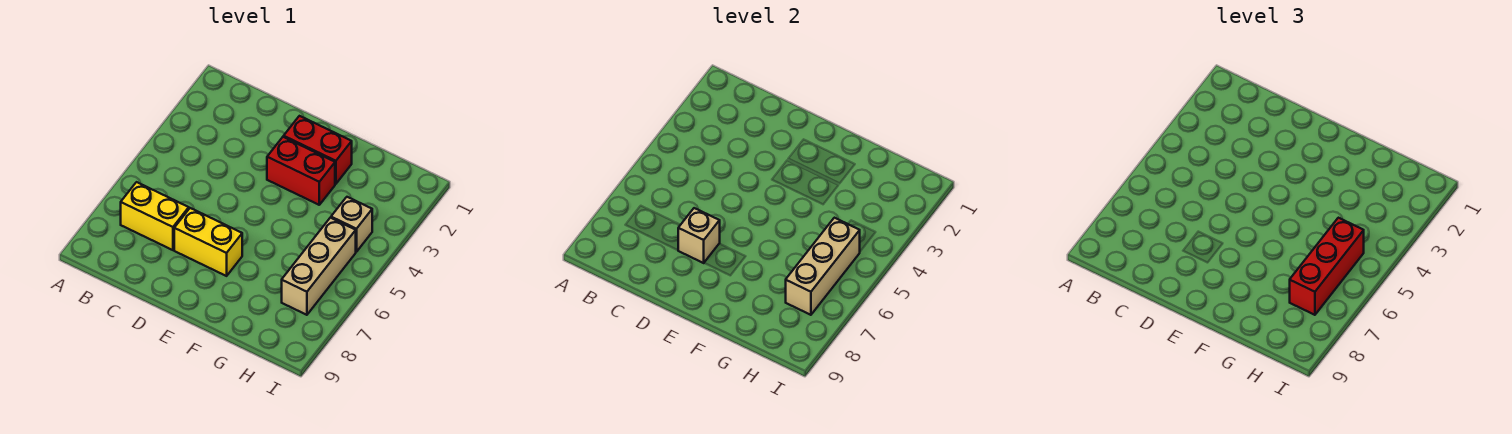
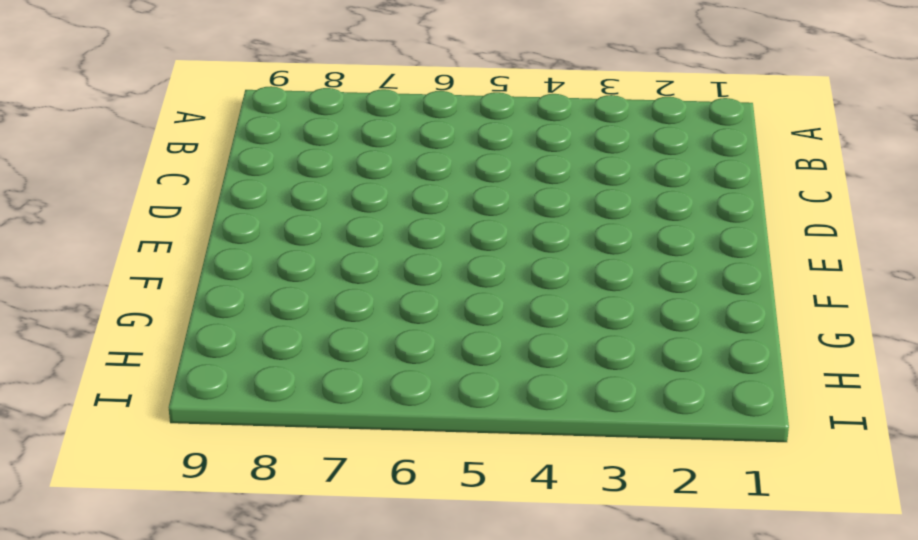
none -> yellow brick B7:C7 level 1
none -> yellow brick D7:E7 level 1

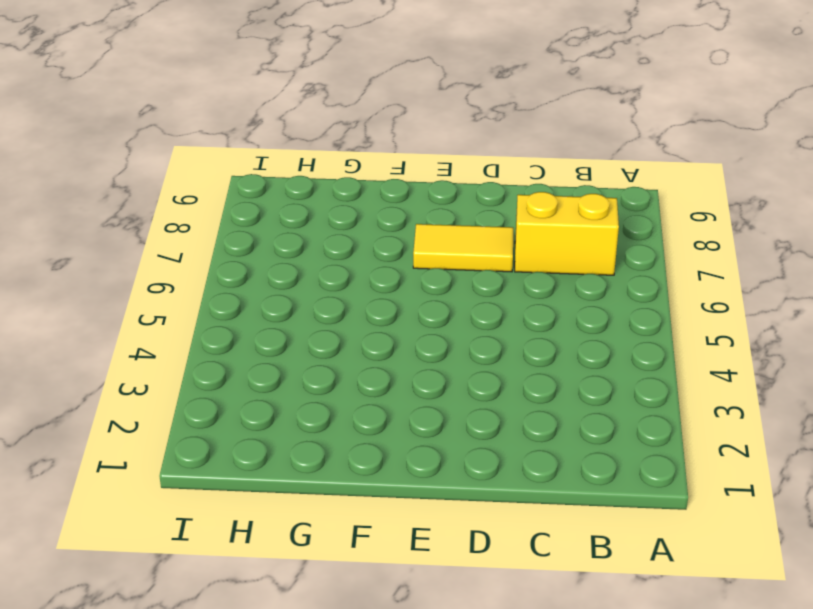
yellow tile D7:E7 level 1 -> yellow brick D7:E7 level 1
none -> red brick E2:F2 level 1
none -> red brick E3:F3 level 1

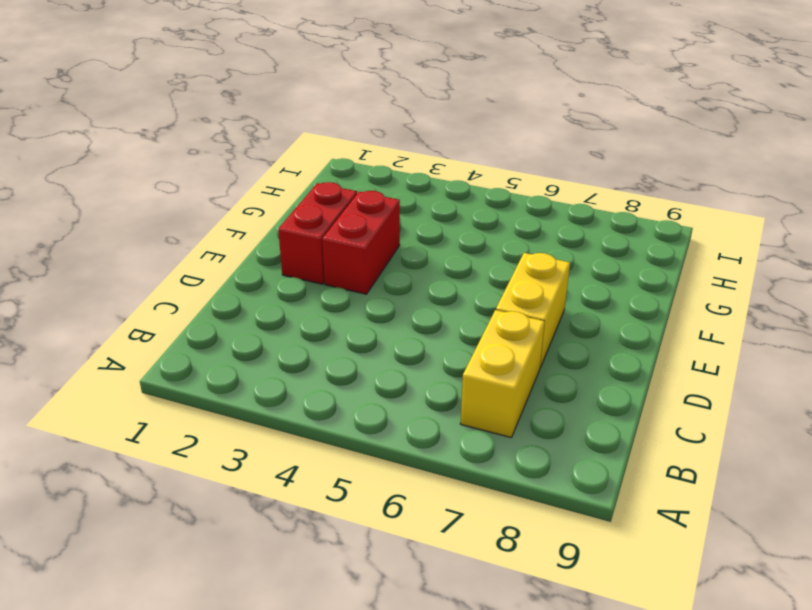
none -> tan brick H4 level 1
none -> tan brick H5:H7 level 1

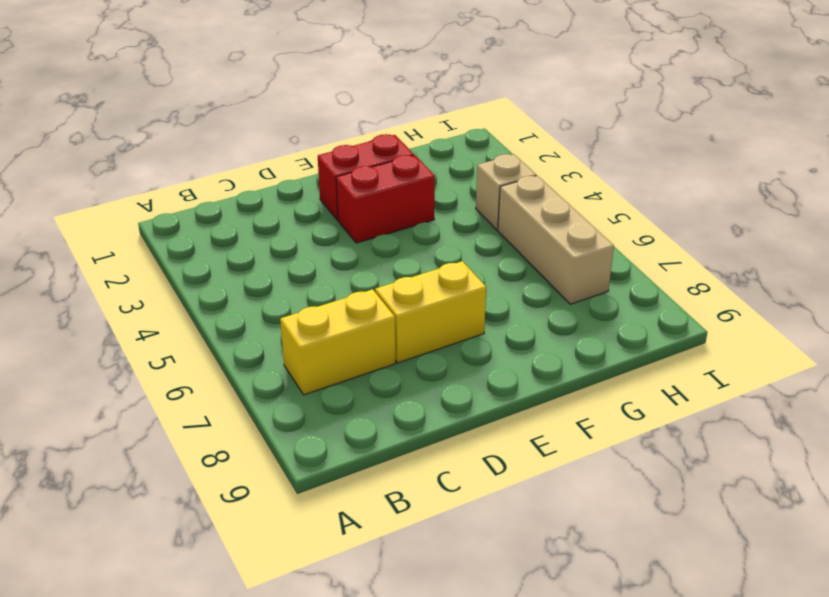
none -> tan brick D7 level 2
none -> tan brick H5:H7 level 2

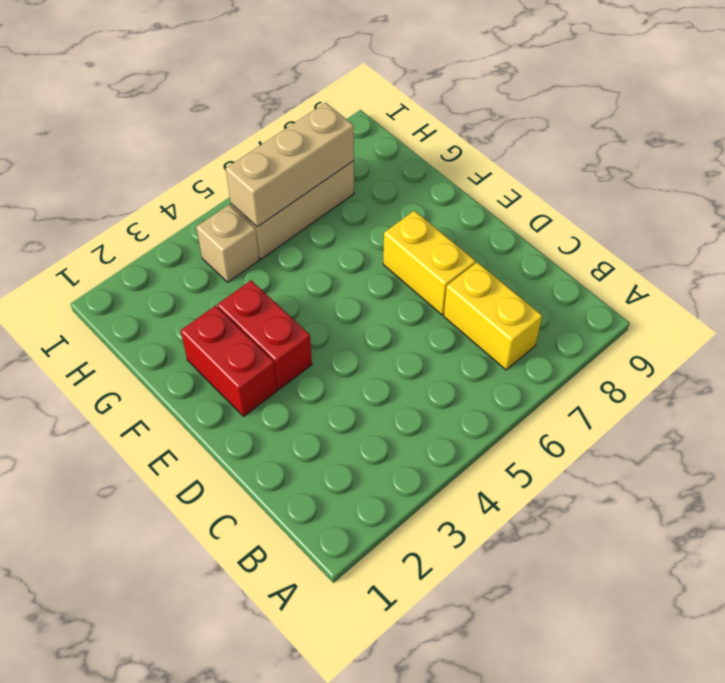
none -> tan brick D7 level 2
none -> red brick H5:H7 level 3

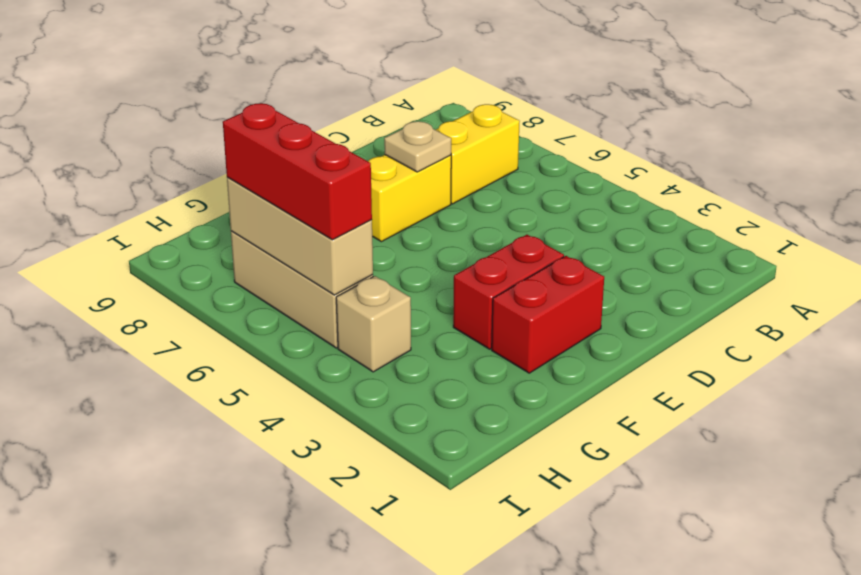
tan plate D7 level 2 -> tan brick D7 level 2

